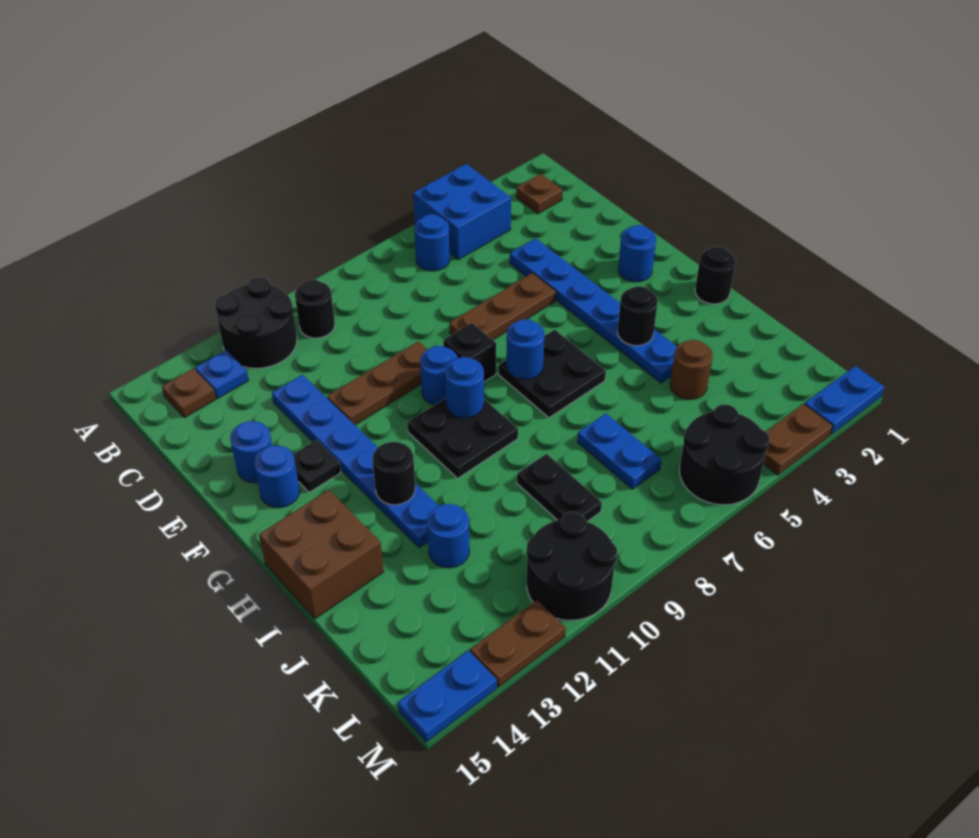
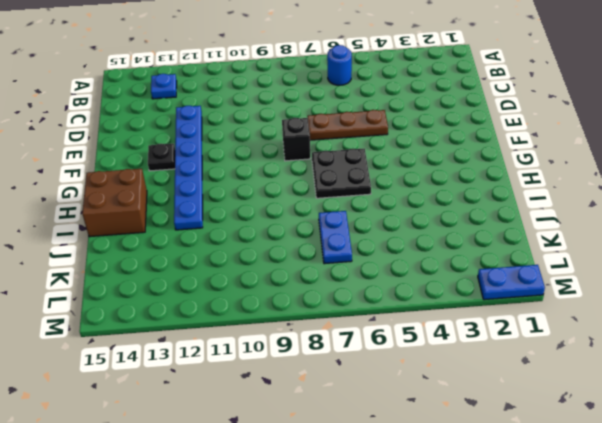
none -> blue brick A4:B5 level 1
none -> black round brick A11:B12 level 1
none -> brown plate B2 level 1
none -> black round brick B10 level 1

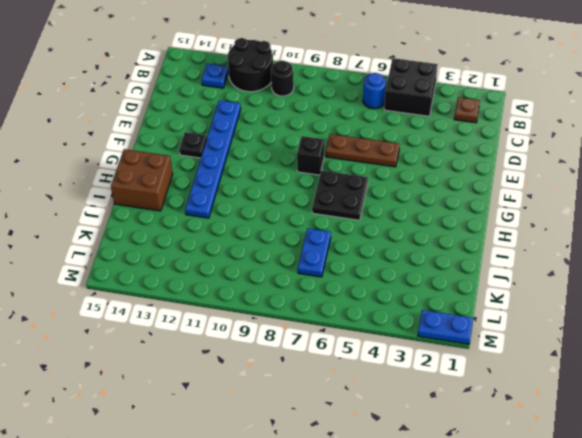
black brick A4:B5 level 1 -> blue brick A4:B5 level 1
none -> brown plate B14 level 1
none -> blue plate D4:I4 level 1
none -> brown plate E9:E11 level 1
none -> blue round brick E14 level 1

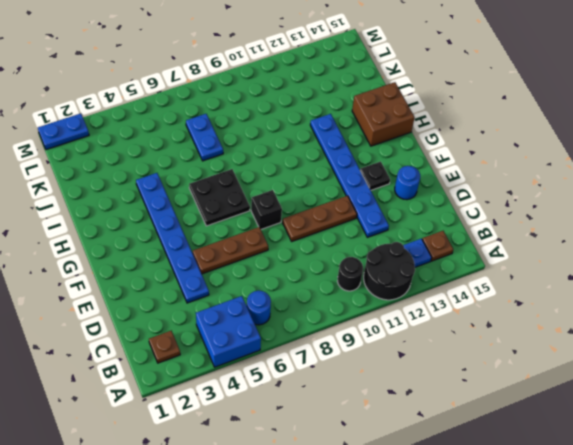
none -> blue round brick F2 level 1
none -> blue round brick F9 level 1
none -> blue round brick F14 level 1
none -> black plate G9:H10 level 1

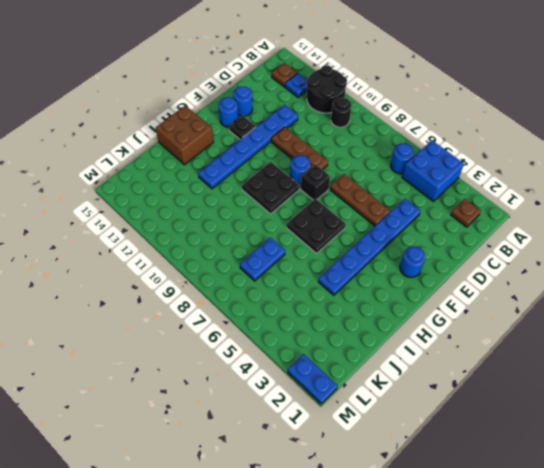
none -> black round brick H1 level 1
none -> brown round brick J4 level 1
none -> black plate J9:K9 level 1
none -> blue round brick J12 level 1

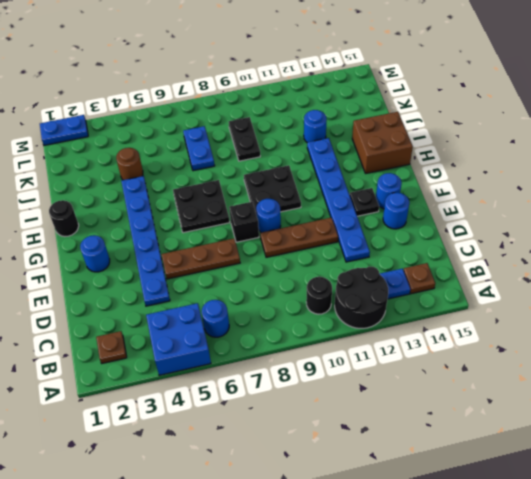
none -> black round brick L5:M6 level 1
none -> black round brick L10:M11 level 1
none -> brown plate M3:M4 level 1
none -> brown plate M12:M13 level 1

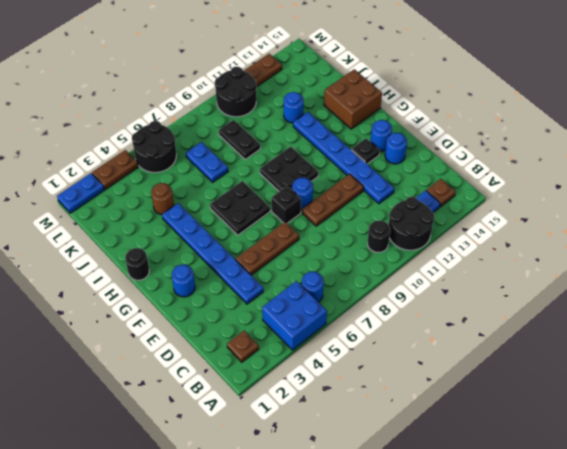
none -> blue plate M14:M15 level 1
none -> blue round brick G7 level 2
none -> blue round brick G9 level 2
none -> black round brick H4 level 2

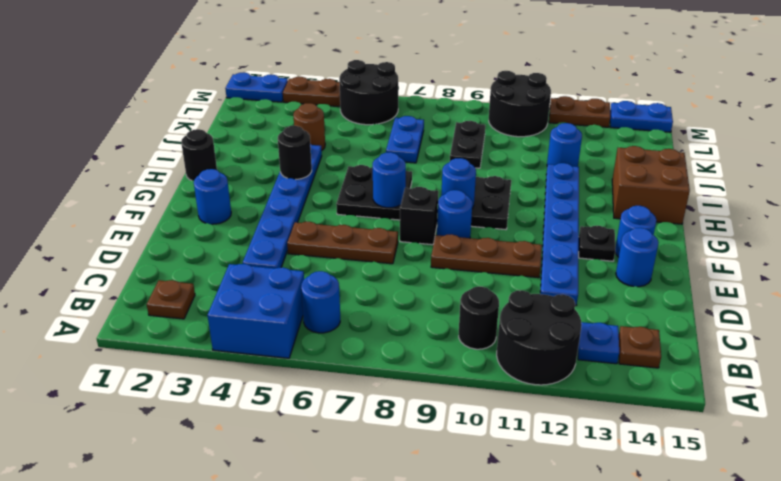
none -> black round brick H12 level 2

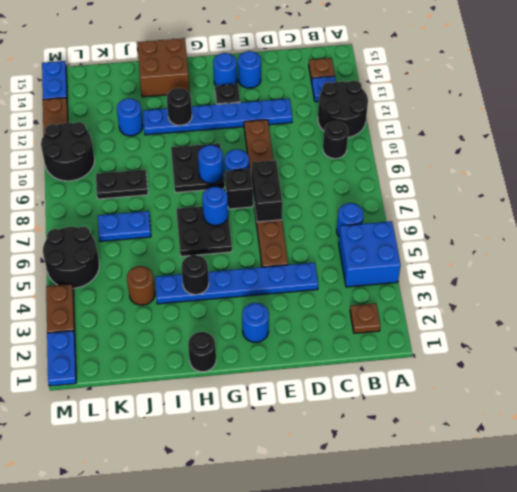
black brick E7:E8 level 2 -> none

